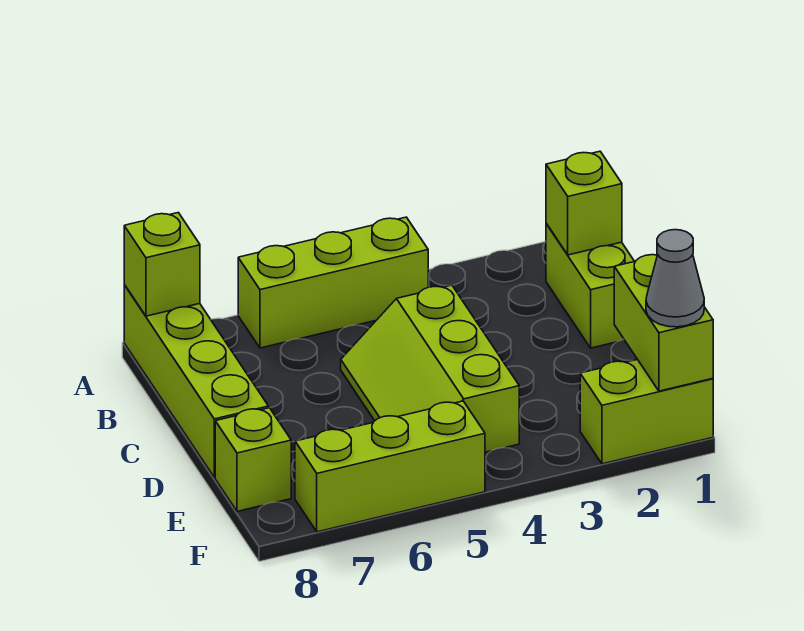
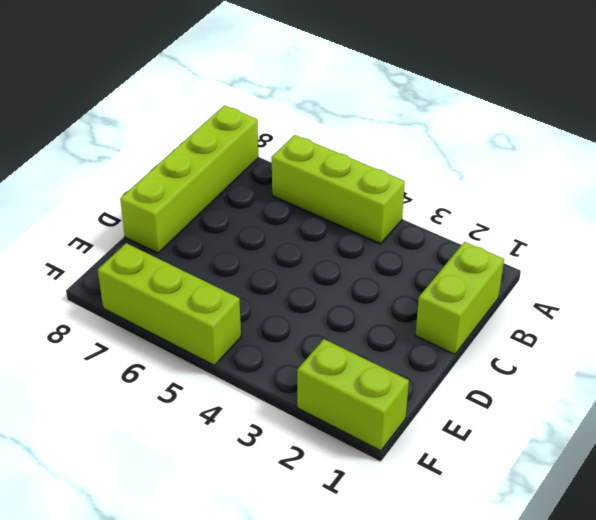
none -> lime slope C4:E5 level 1 top 4
none -> lime brick E8 level 1

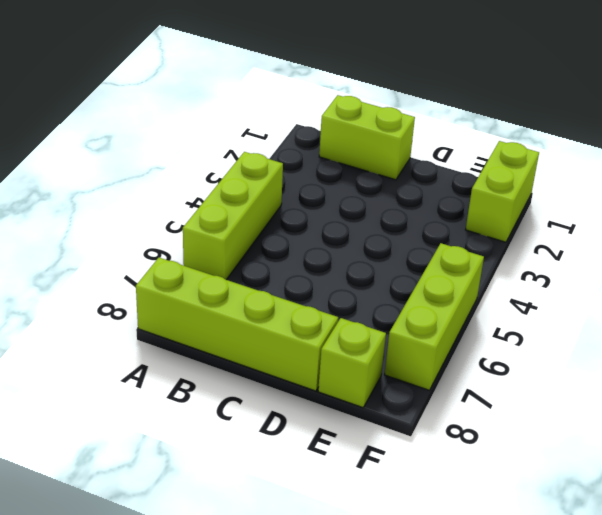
none -> lime slope C4:E5 level 1 top 4
none -> lime brick A8 level 2

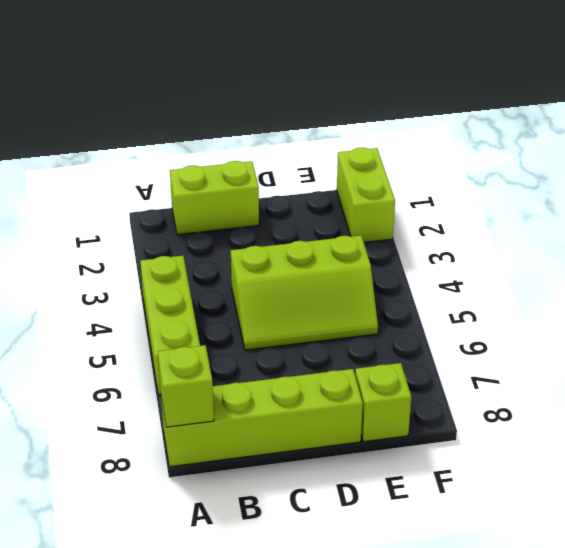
none -> lime brick F5:F7 level 1
none -> lime brick B1 level 2

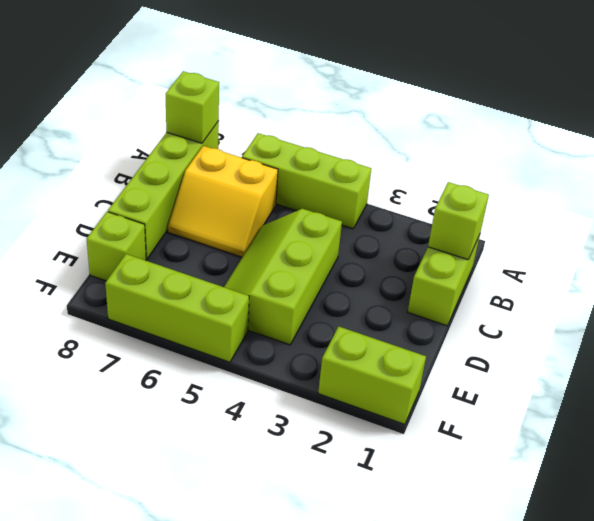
yellow slope B6:C7 level 1 top B -> none
none -> lime brick E1:F1 level 2
none -> grey cone F1 level 3

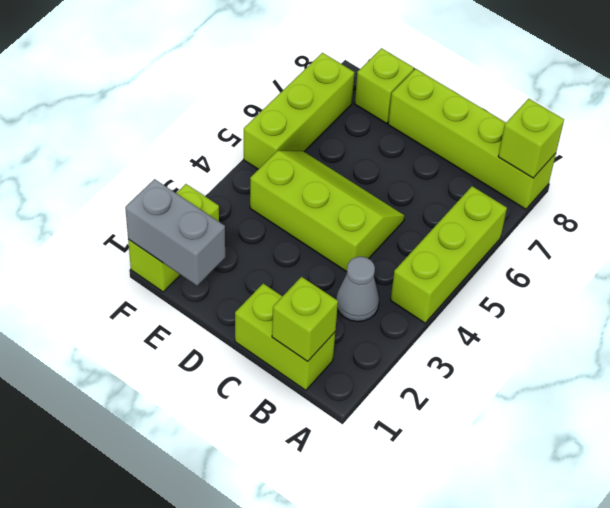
grey cone B3 level 1 -> grey cone F1 level 3
grey brick E1:F1 level 2 -> lime brick E1:F1 level 2

